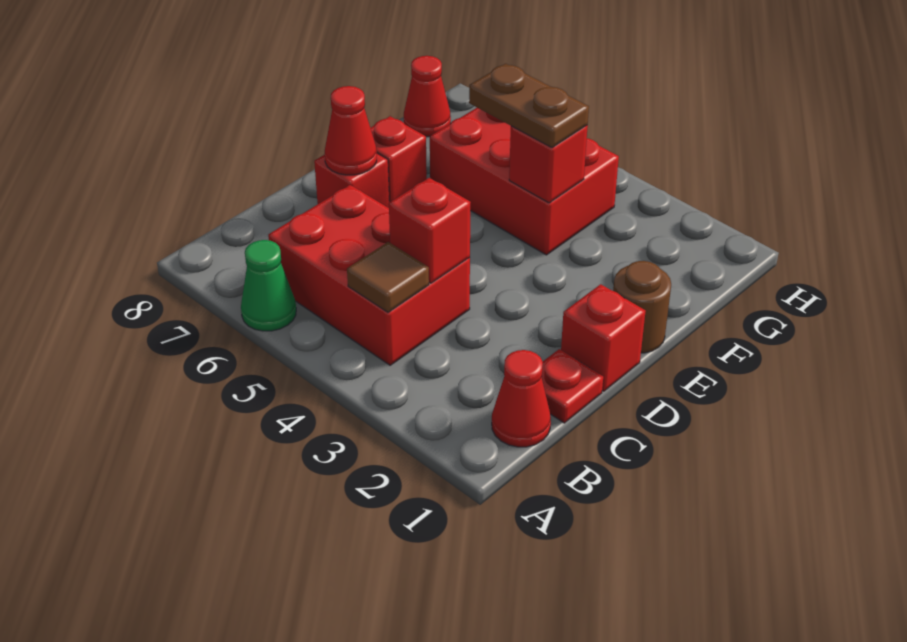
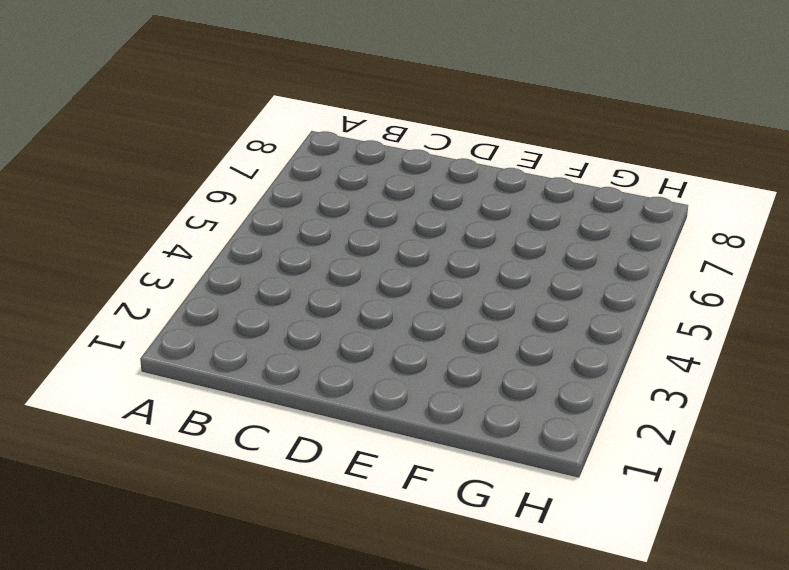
none -> green cone A6 level 1
none -> red cone B1 level 1
none -> red brick B4:C6 level 1

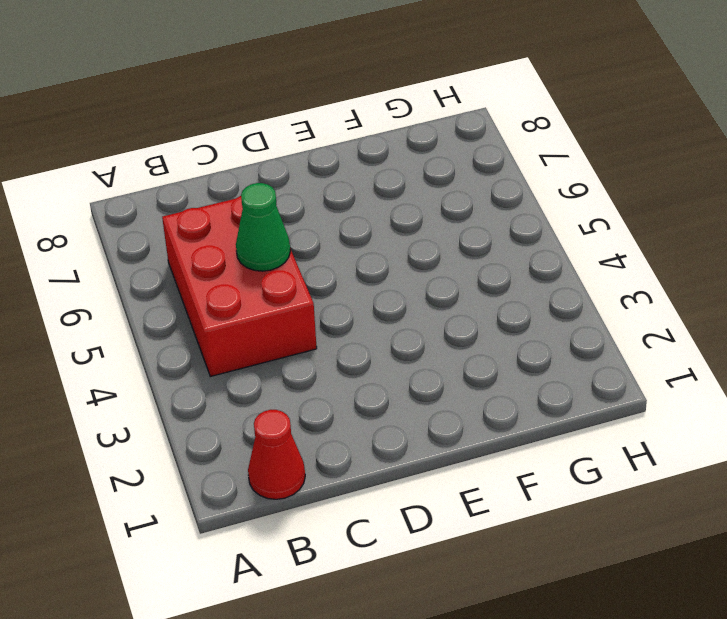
green cone C5 level 2 -> green cone A6 level 1
none -> red plate C1 level 1
none -> red brick D1 level 1
none -> red brick D7 level 1

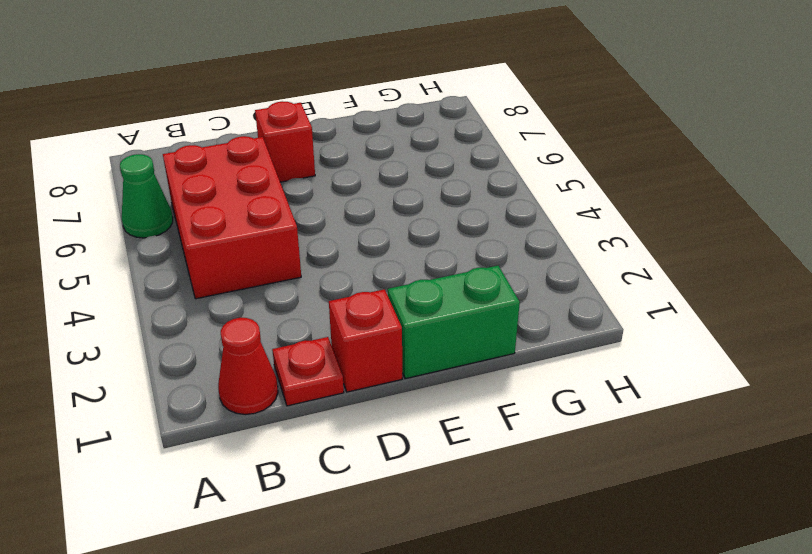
green brick E1:F1 level 1 -> brown round brick E1 level 1
none -> red brick E7 level 1
none -> red brick F4:G6 level 1
none -> red cone G8 level 1

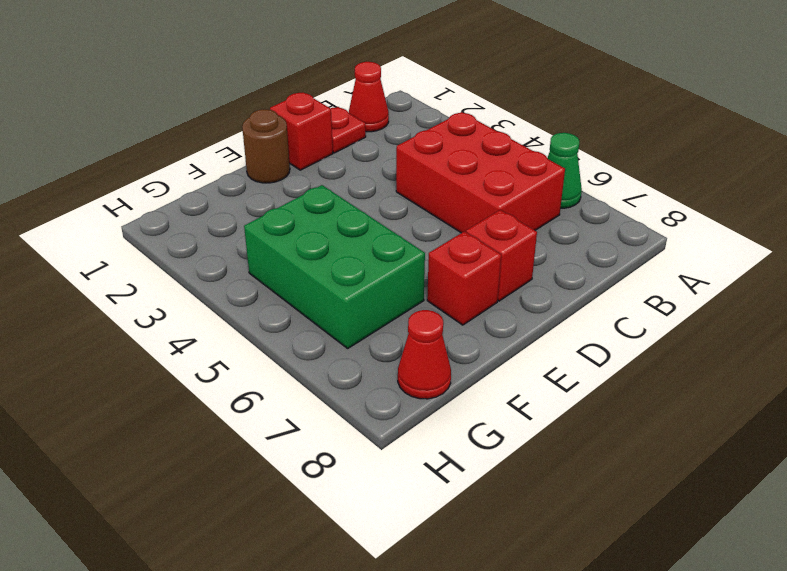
green brick F4:G6 level 1 -> red brick F4:G6 level 1
none -> brown tile B4 level 2
none -> red brick C4 level 2
none -> red cone D7 level 2

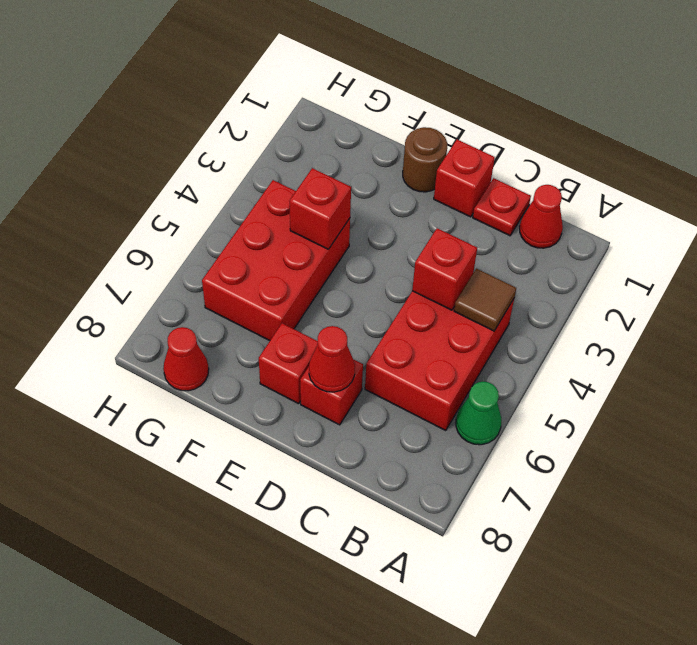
none -> brown plate F4:F5 level 3

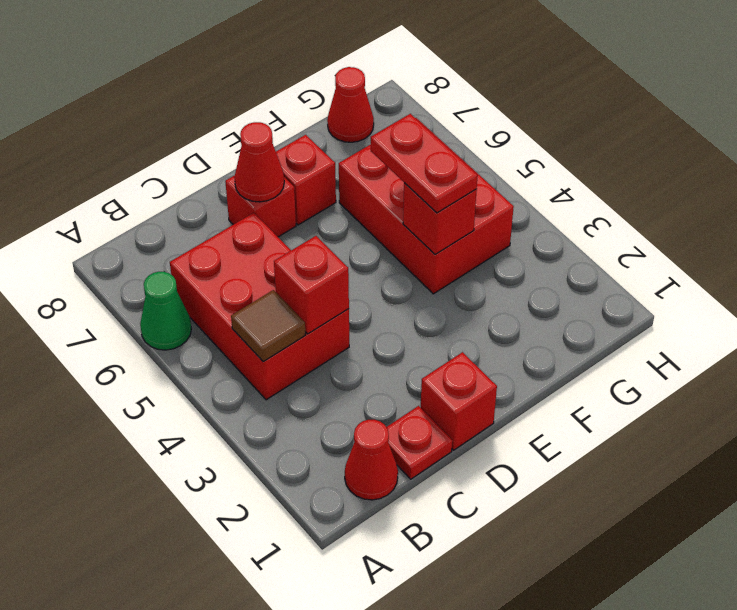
red plate F4:F5 level 3 -> brown plate F4:F5 level 3
none -> brown round brick E1 level 1

